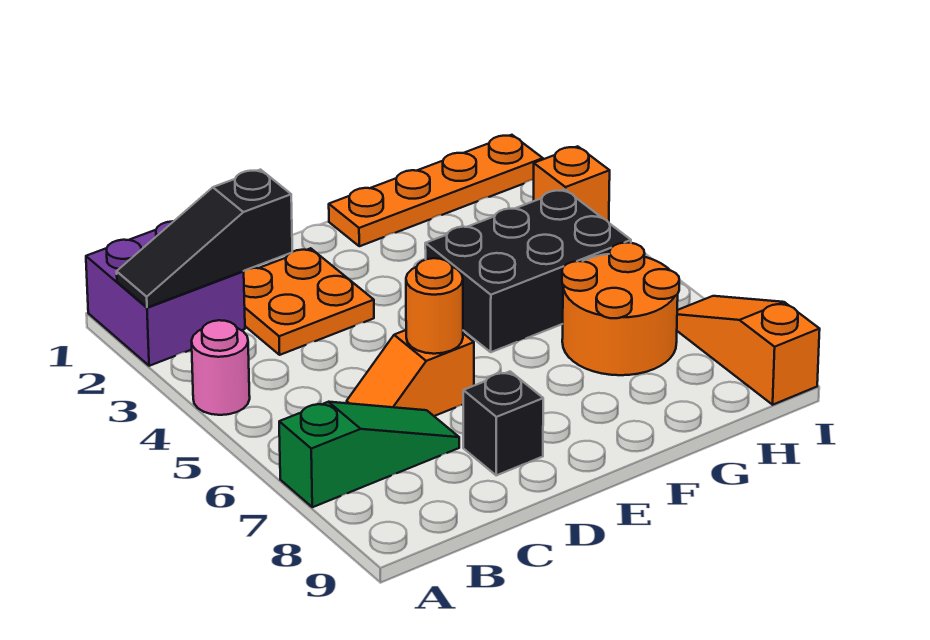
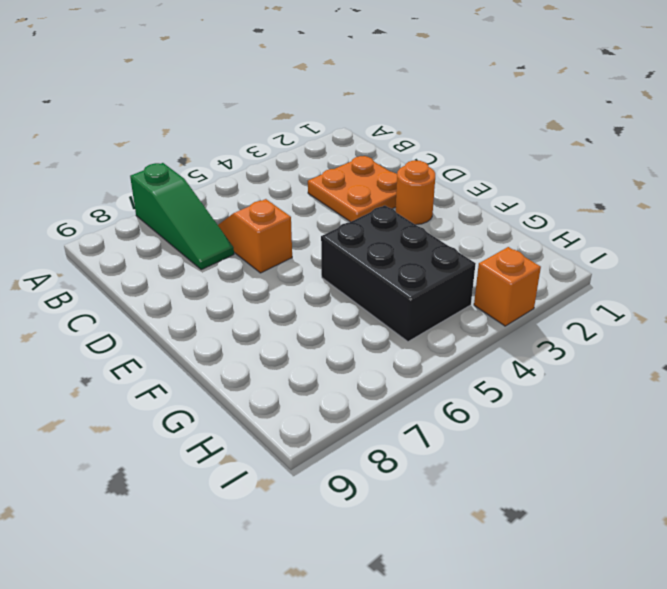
orange round brick E2 level 1 -> orange round brick D6 level 2
none -> purple brick A1:B2 level 1
none -> pink round brick A4 level 1
none -> black brick D8 level 1

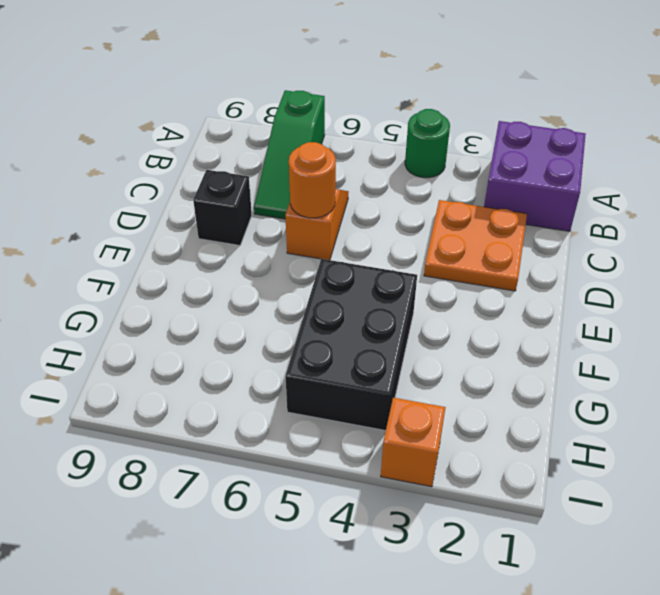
green round brick A4 level 1 -> pink round brick A4 level 1
none -> orange plate F1:I1 level 1
none -> orange round brick G6:H7 level 1
none -> orange slope I7:I9 level 1 top 9

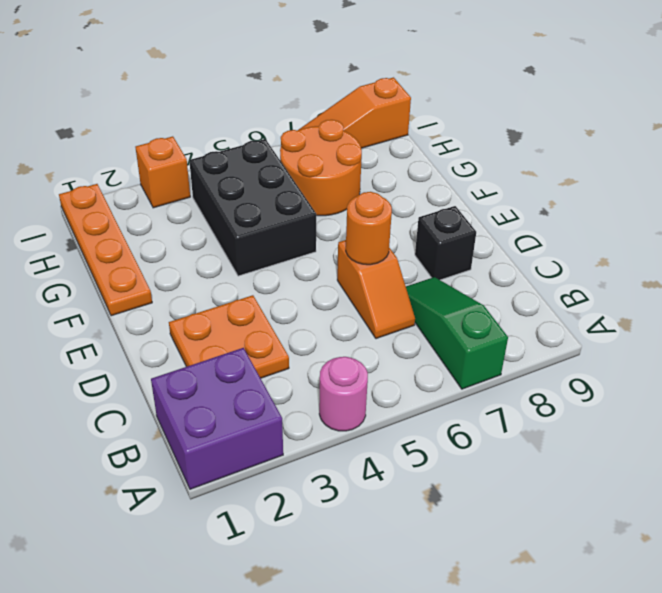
none -> black slope A2:C2 level 2 top C

